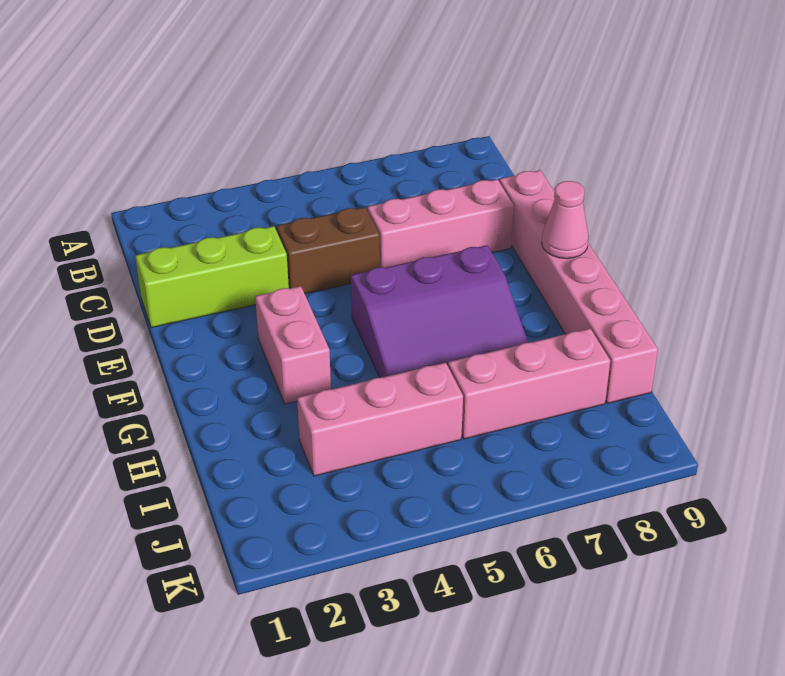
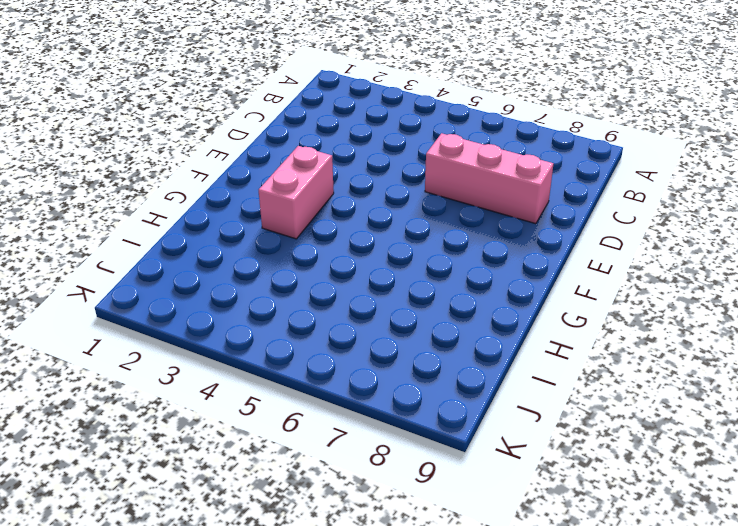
none -> lime brick D1:D3 level 1
none -> brown brick D4:D5 level 1

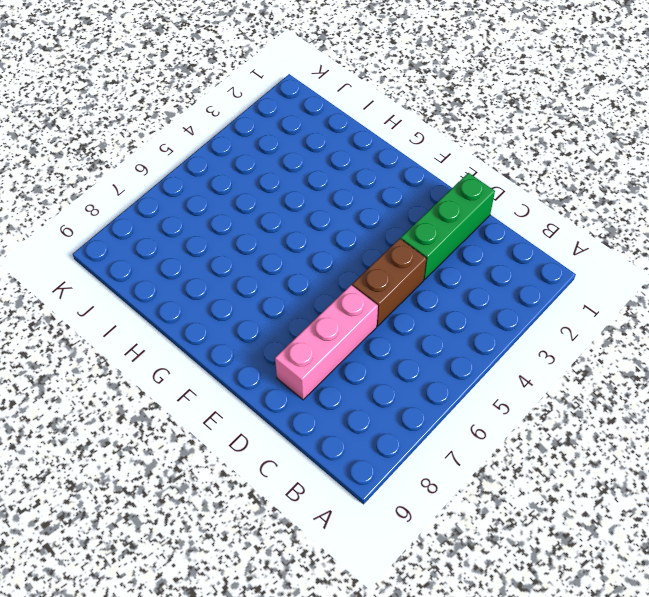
green brick D1:D3 level 1 -> lime brick D1:D3 level 1
none -> pink brick D9:I9 level 1
none -> pink brick F3:G3 level 1

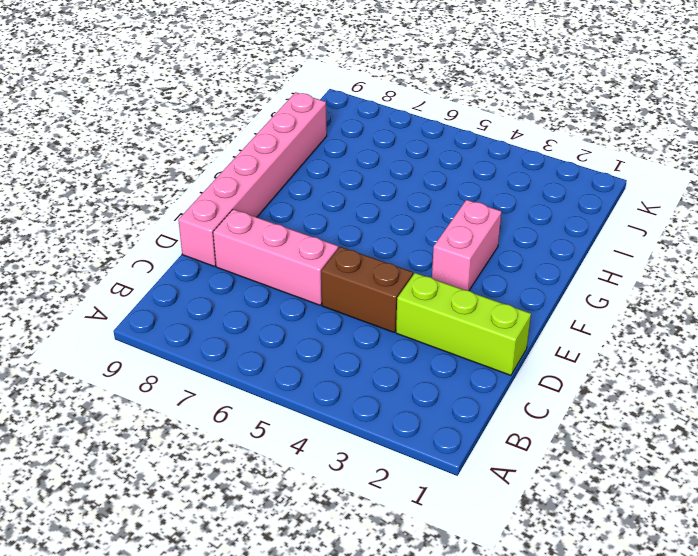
none -> purple slope F5:H7 level 1 top F
none -> pink brick I3:I5 level 1

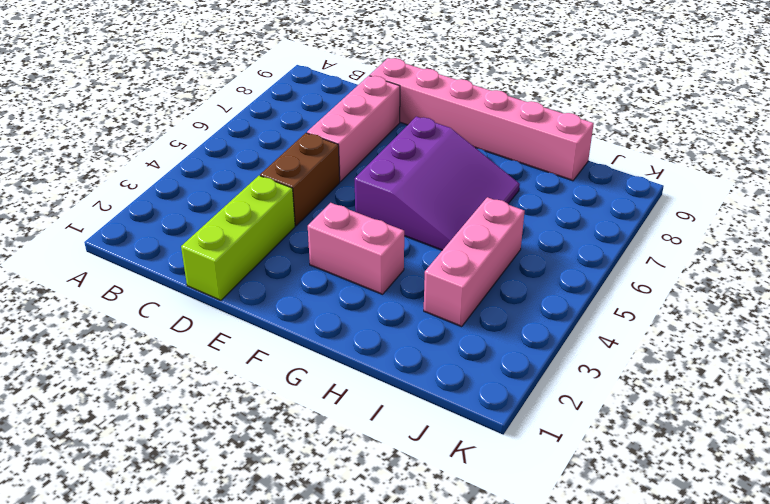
none -> pink brick I6:I8 level 1
none -> pink cone F9 level 2

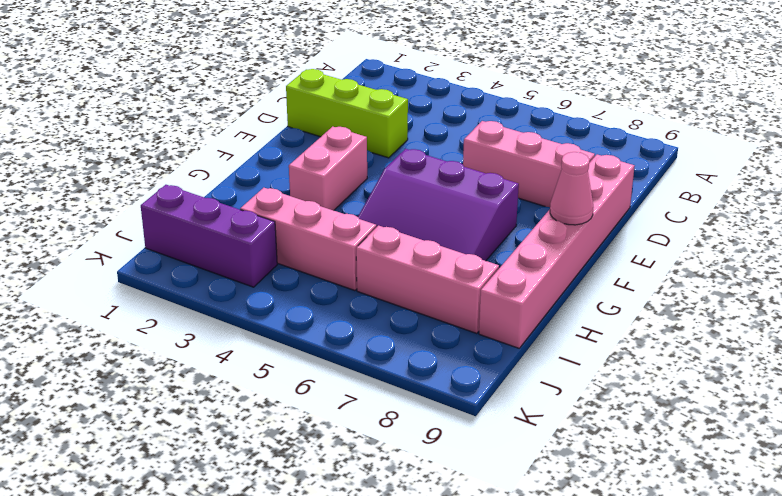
purple brick J1:J3 level 1 -> none
none -> brown brick D4:D5 level 1

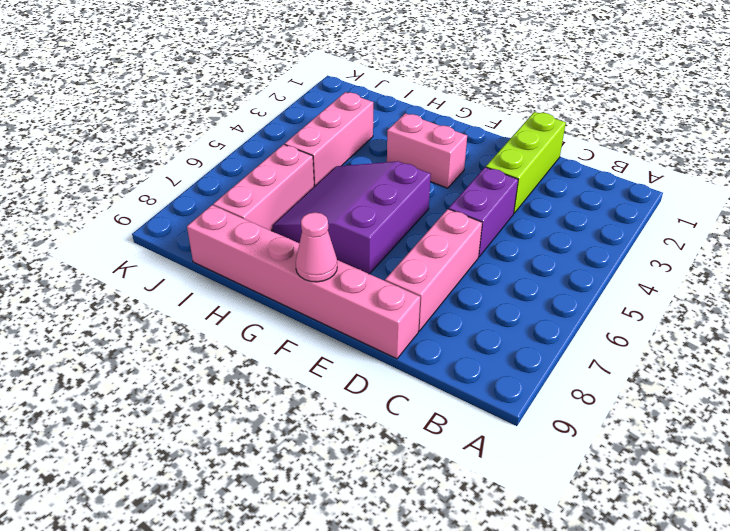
purple brick D4:D5 level 1 -> brown brick D4:D5 level 1

